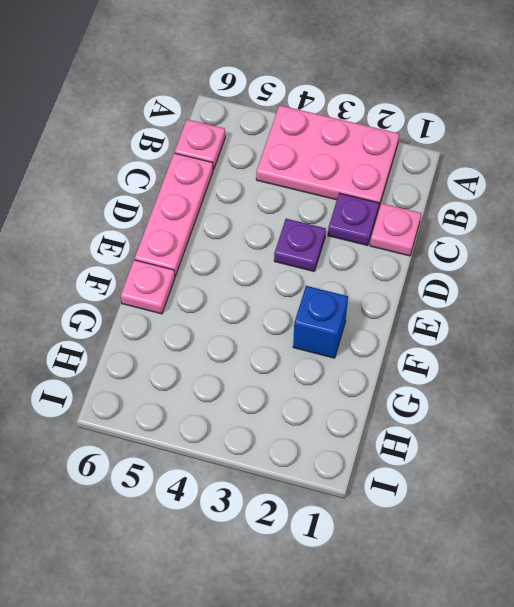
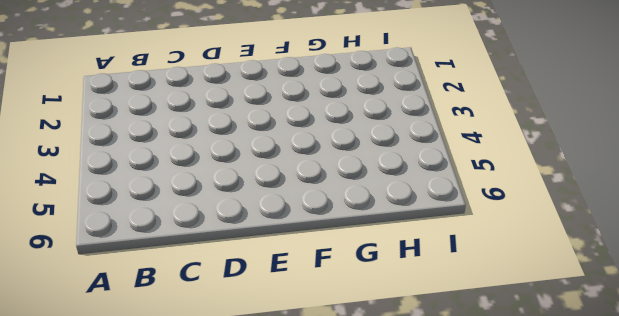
none -> pink plate A2:B4 level 1
none -> pink plate B6 level 1

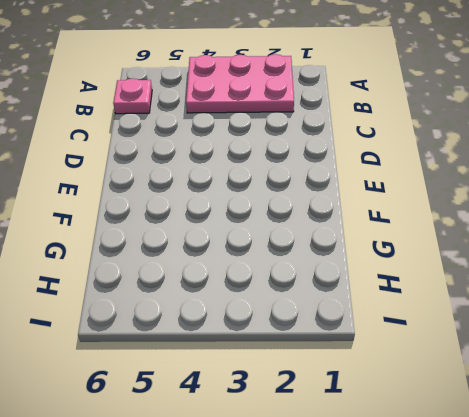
none -> pink plate C1 level 1
none -> purple plate C2 level 1

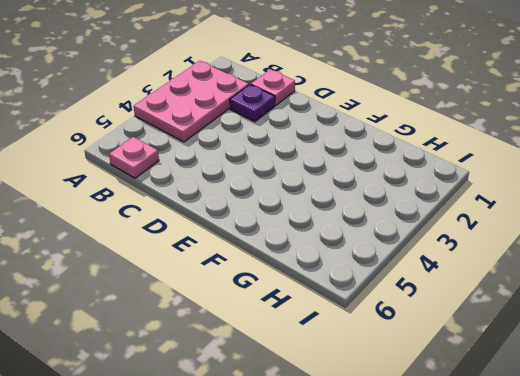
none -> pink plate C6:E6 level 1
none -> purple plate D3 level 1

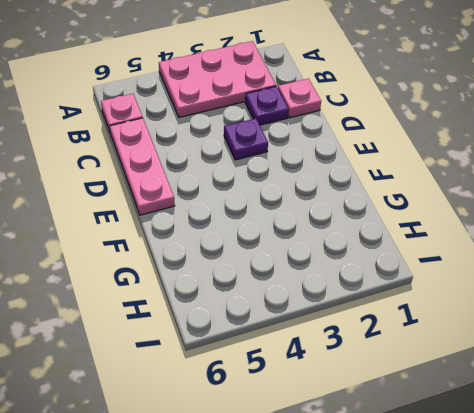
none -> blue brick F2 level 1
none -> pink plate F6 level 1

